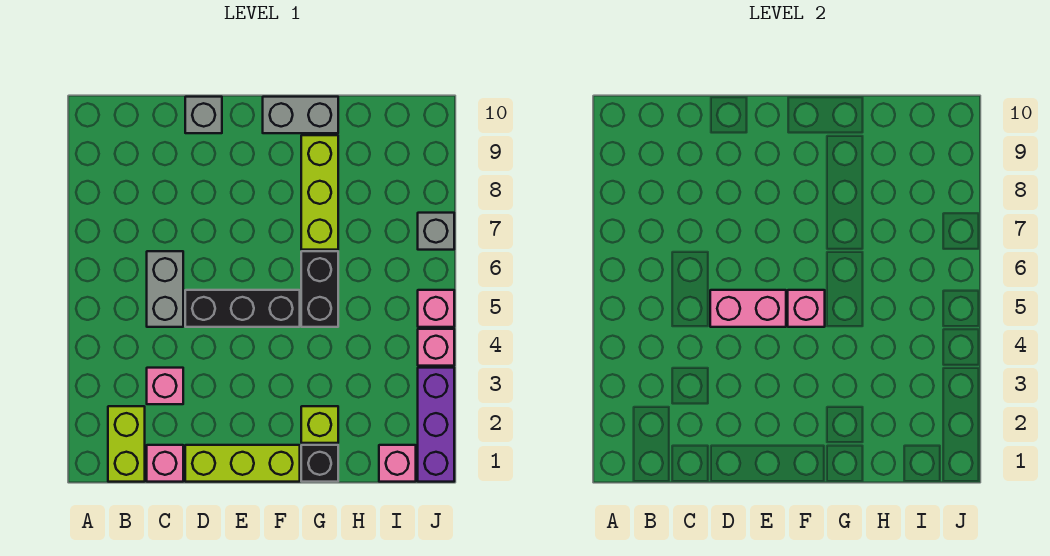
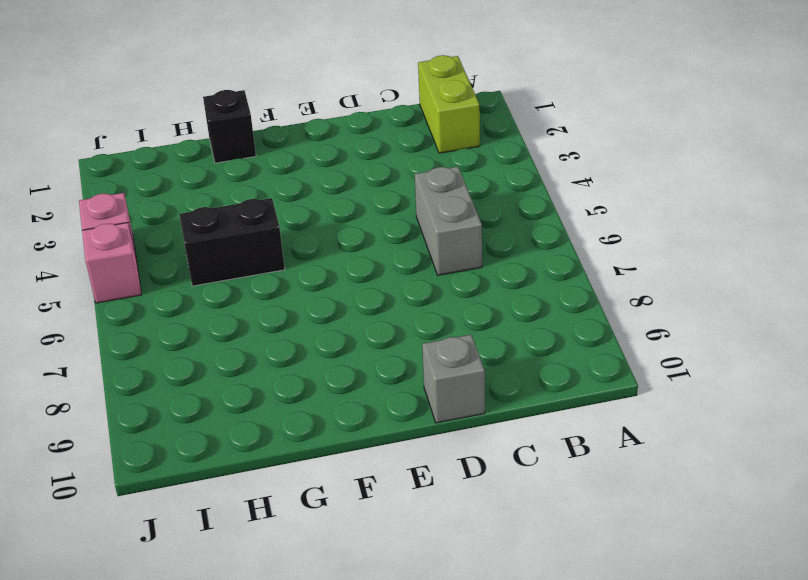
black brick G5:H5 level 1 -> black brick G5:G6 level 1
none -> pink brick C1 level 1
none -> pink brick C3 level 1
none -> lime brick D1:F1 level 1

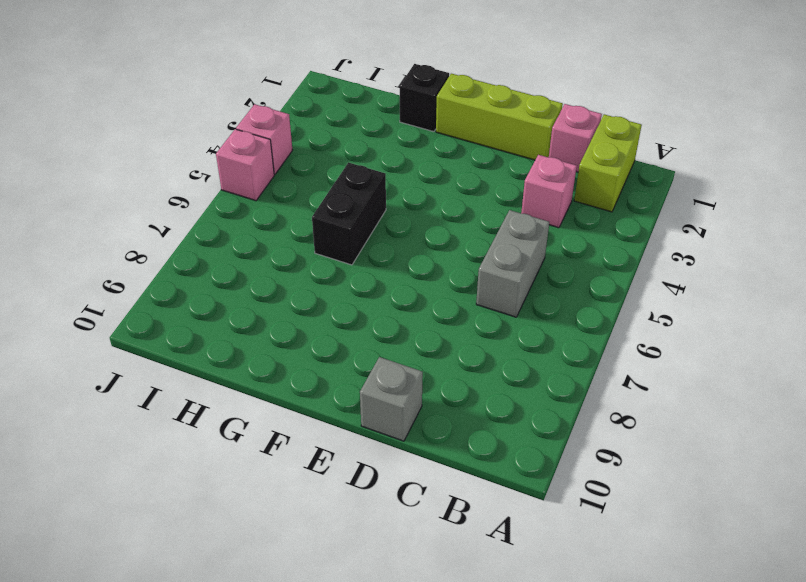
none -> black brick D5:F5 level 1
none -> grey brick F10:G10 level 1
none -> lime brick G2 level 1

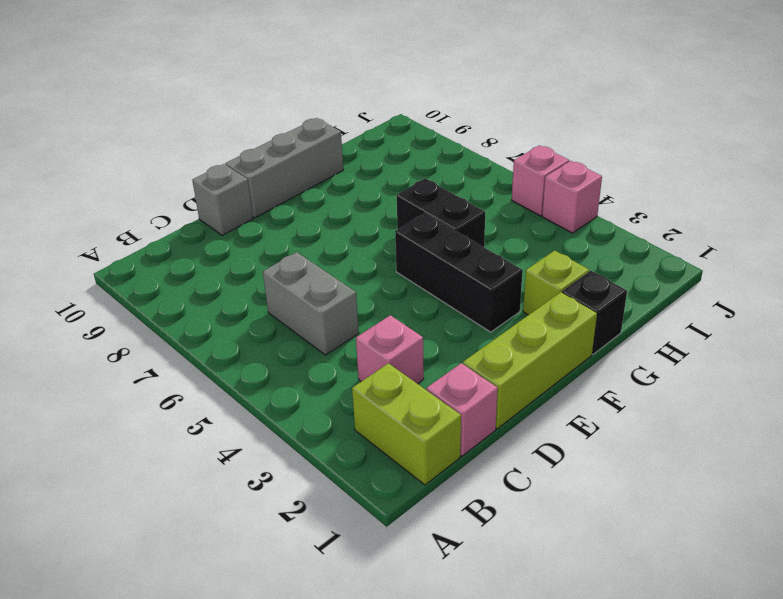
grey brick E10:G10 level 1 -> grey brick F10:G10 level 1
black brick F3:F5 level 1 -> black brick D5:F5 level 1
none -> lime brick G7:G9 level 1
none -> pink brick I1 level 1
none -> purple brick J1:J3 level 1

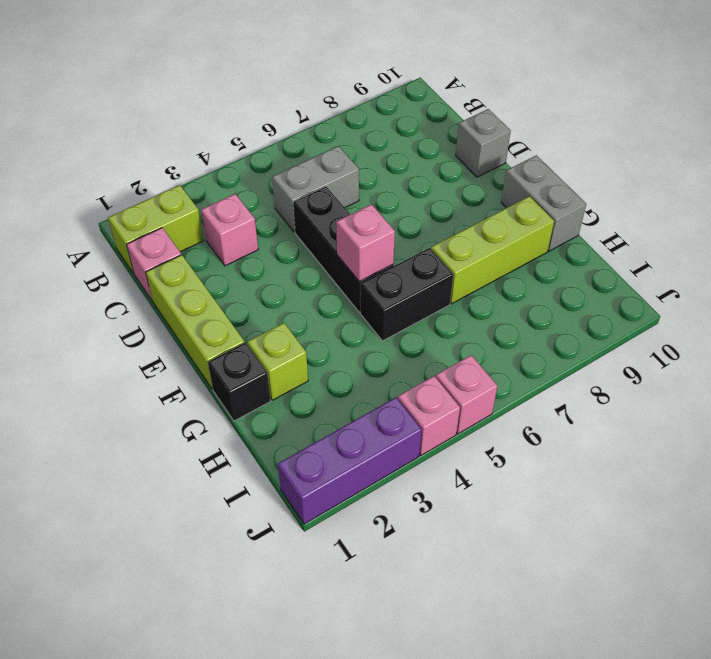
none -> pink brick I1 level 1
none -> grey brick J7 level 1
none -> pink brick D5:E5 level 2

